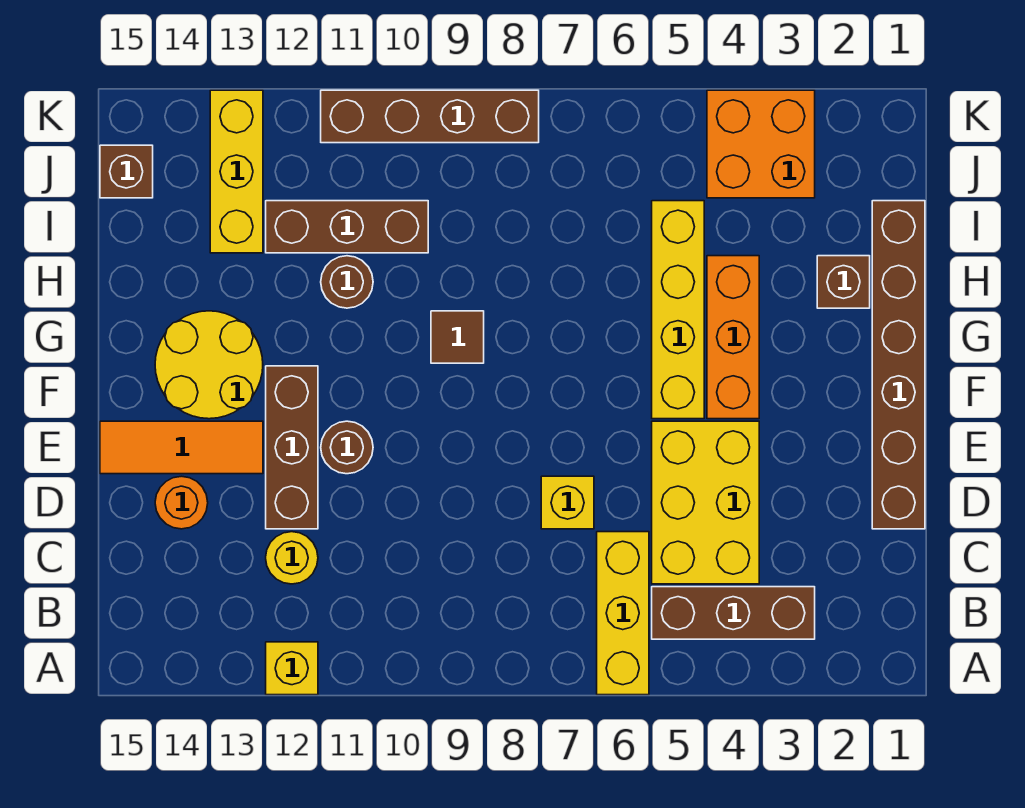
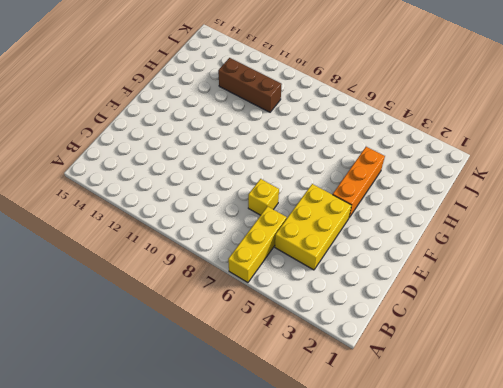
none -> yellow brick A12 level 1
none -> brown brick B3:B5 level 1
none -> yellow round brick C12 level 1

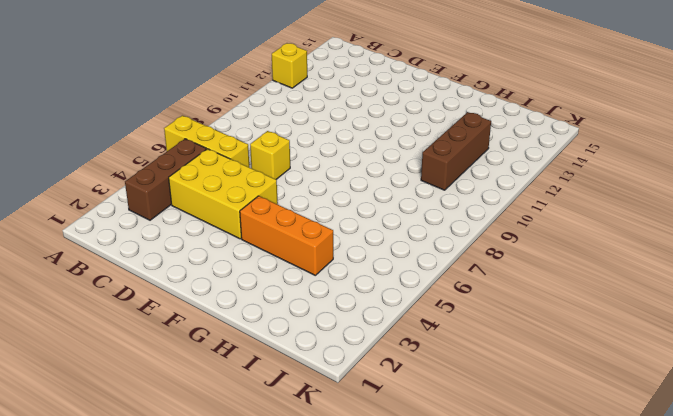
none -> yellow round brick C12 level 1
none -> brown brick D1:I1 level 1
none -> brown brick D12:F12 level 1

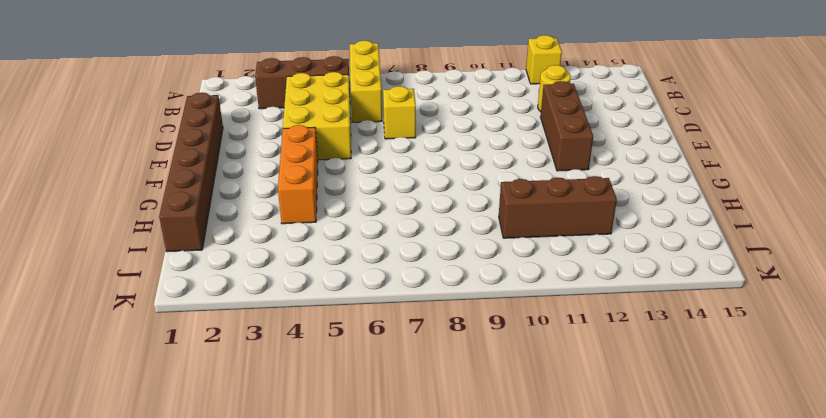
none -> orange round brick D14 level 1
none -> brown round brick E11 level 1
none -> orange tile E13:E15 level 1

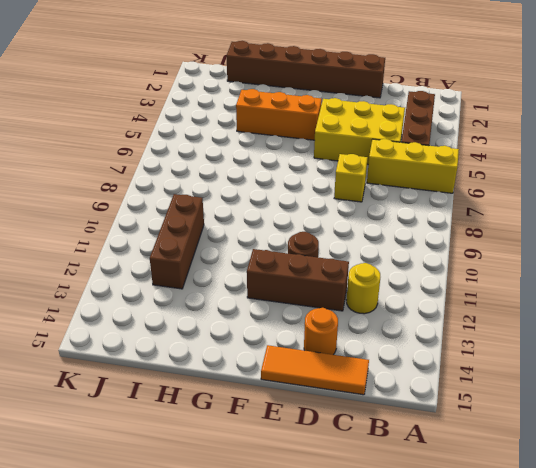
orange tile C15:E15 level 1 -> orange tile E13:E15 level 1
none -> yellow brick A12 level 1
none -> yellow brick F5:I5 level 1
none -> yellow round brick F13:G14 level 1

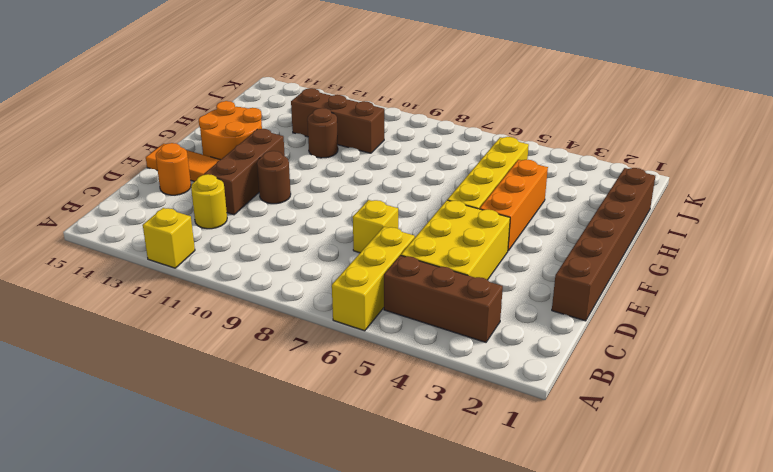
orange round brick F13:G14 level 1 -> yellow round brick F13:G14 level 1
none -> brown tile G9 level 1
none -> brown brick H2 level 1
none -> yellow brick I13:K13 level 1

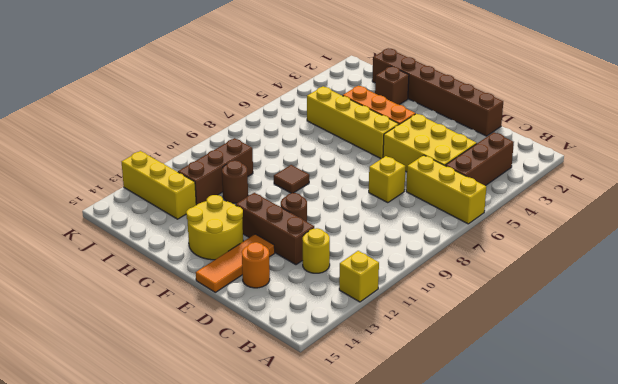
none -> orange brick J3:K4 level 1
none -> brown brick J15 level 1
none -> brown brick K8:K11 level 1

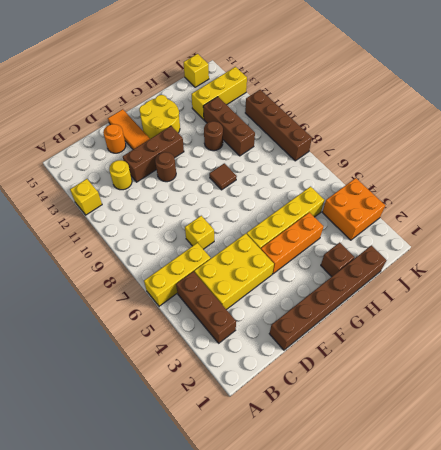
yellow brick J15 level 1 -> brown brick J15 level 1

